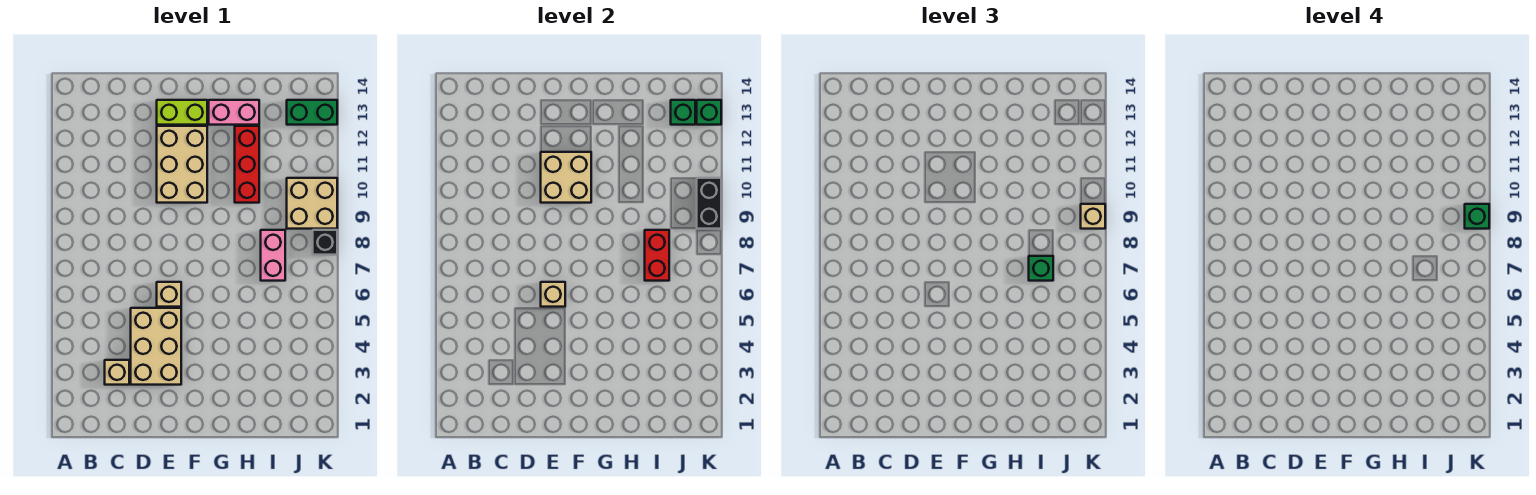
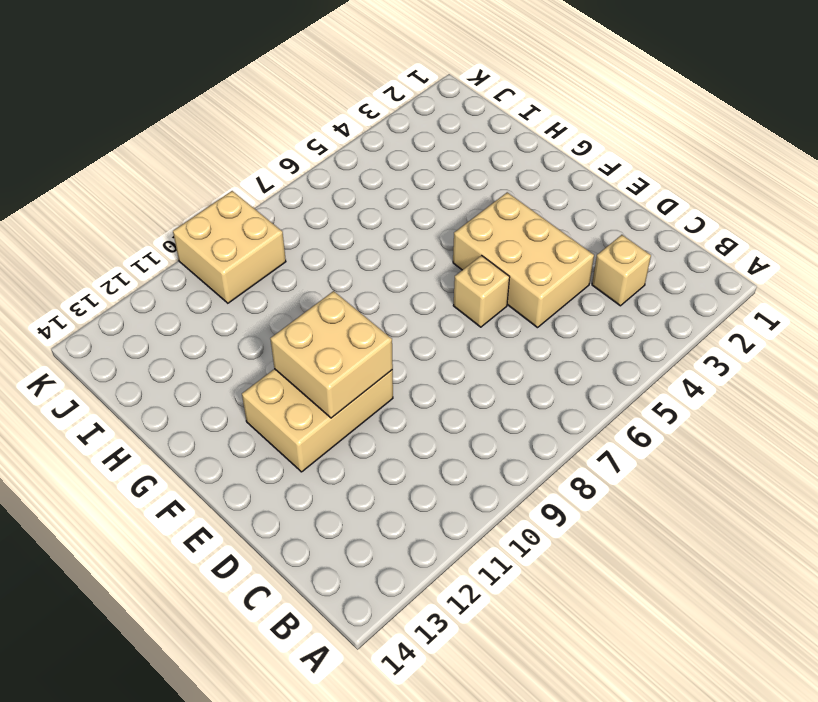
tan brick D4:F5 level 1 -> tan brick D3:E5 level 1
none -> lime brick E13:F13 level 1
none -> pink brick G13:H13 level 1
none -> red brick H10:H12 level 1

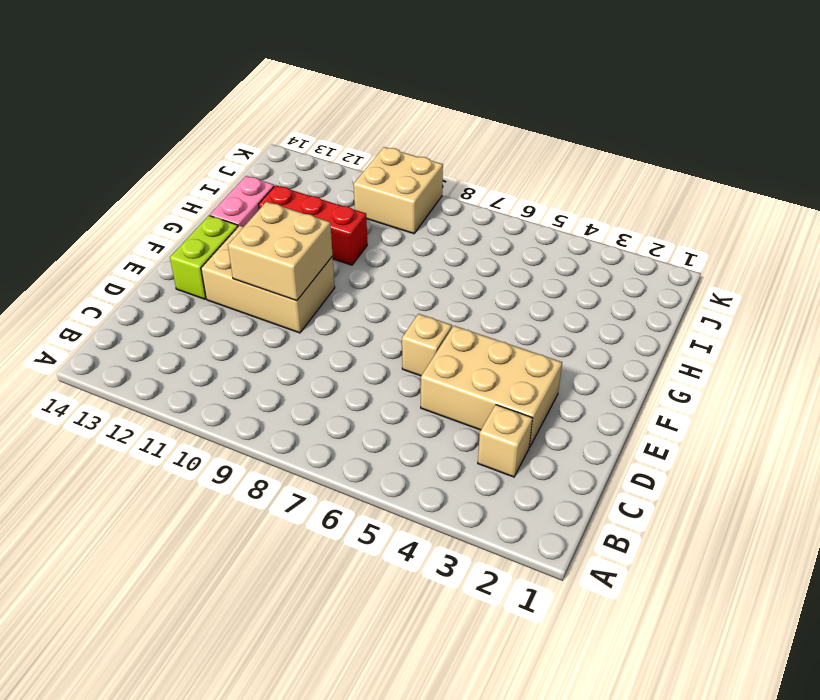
none -> pink brick I7:I8 level 1
none -> green brick J13:K13 level 1
none -> black brick K8 level 1

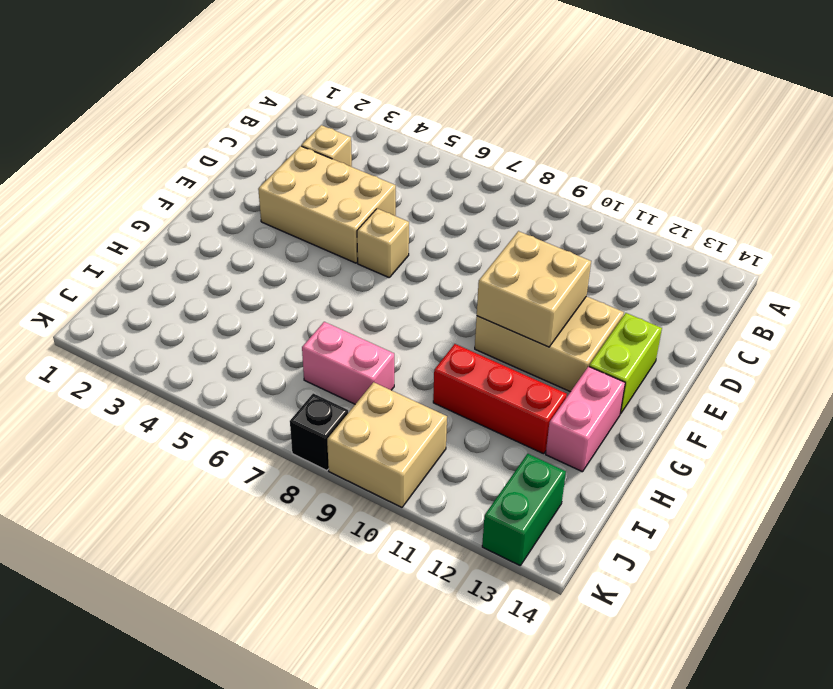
none -> tan brick E6 level 2
none -> red brick I7:I8 level 2
none -> green brick J13 level 2

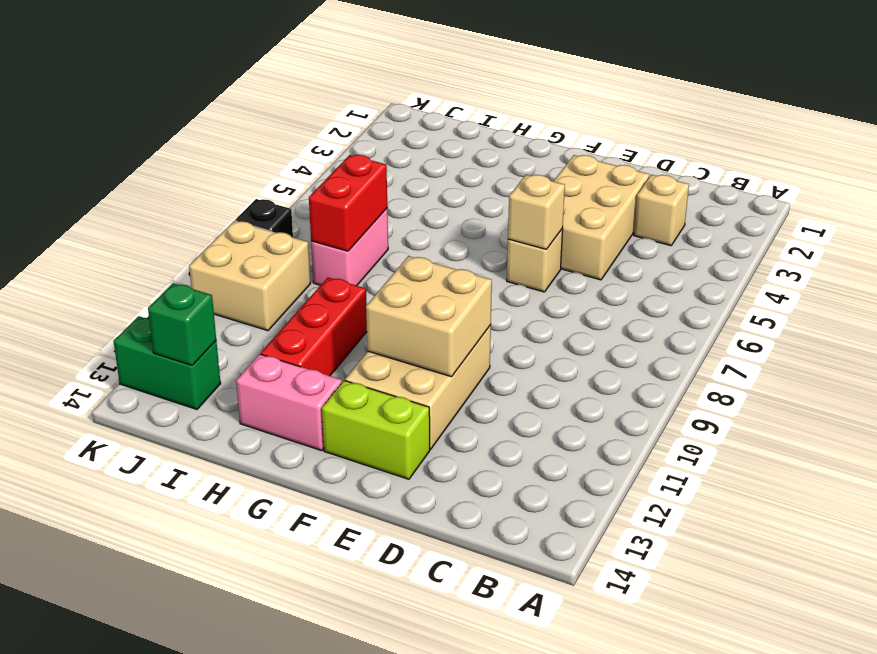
none -> black brick K9:K10 level 2
none -> green brick K13 level 2
none -> green brick I7 level 3

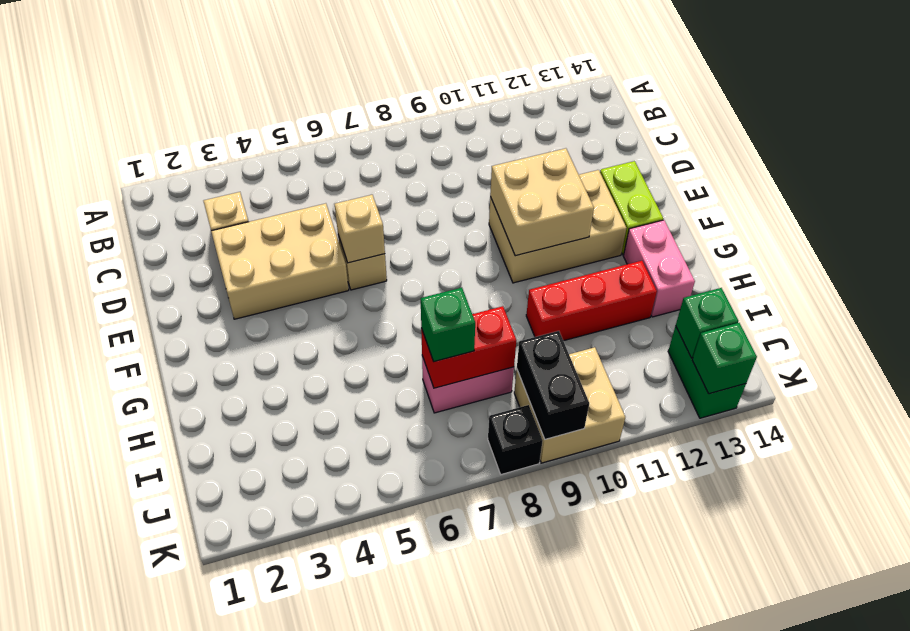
black brick J9:K9 level 2 -> black brick K9:K10 level 2
none -> tan brick K9 level 3
none -> green brick K9 level 4

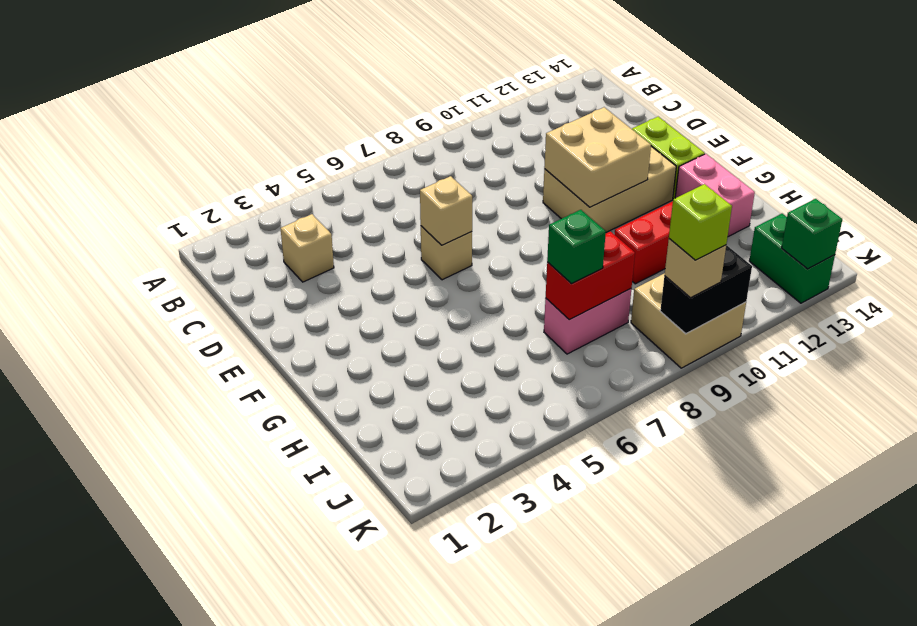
lime brick K9 level 4 -> green brick K9 level 4
none -> tan brick D3:E5 level 1
none -> black brick K8 level 1
none -> green brick J13 level 2

